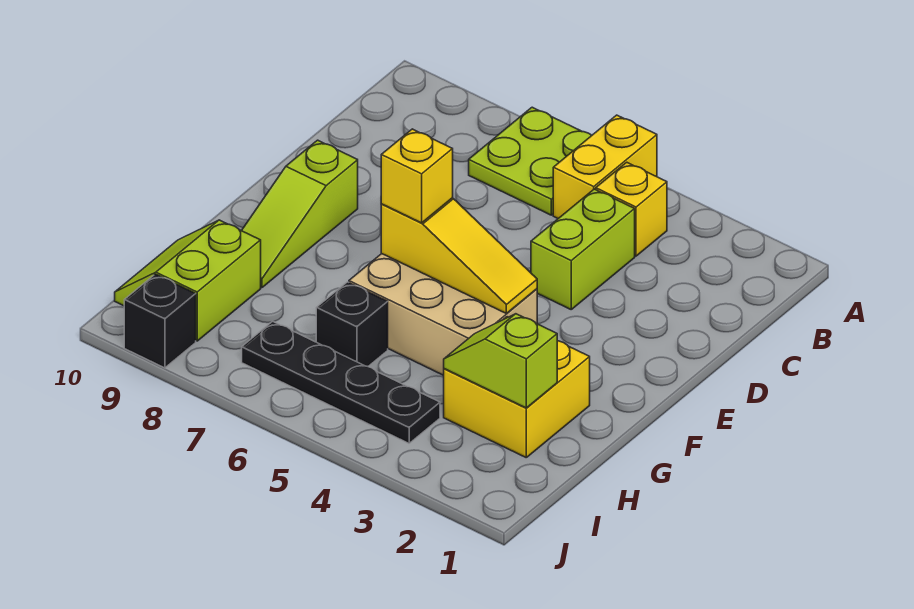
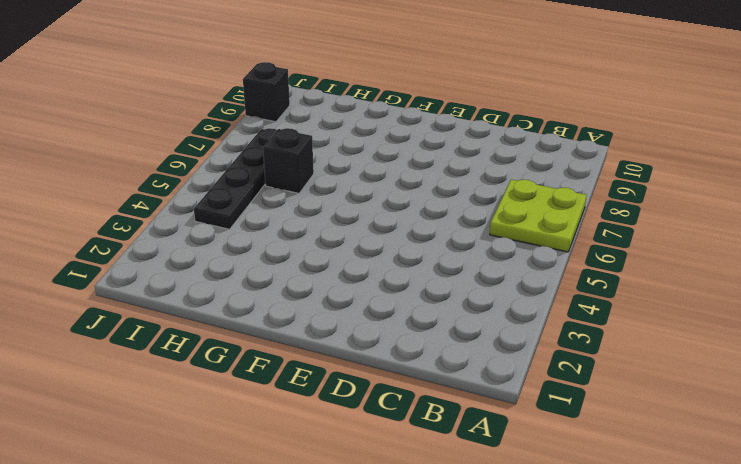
none -> yellow brick A5:B5 level 1
none -> yellow brick B4 level 1
none -> lime brick C4:D4 level 1

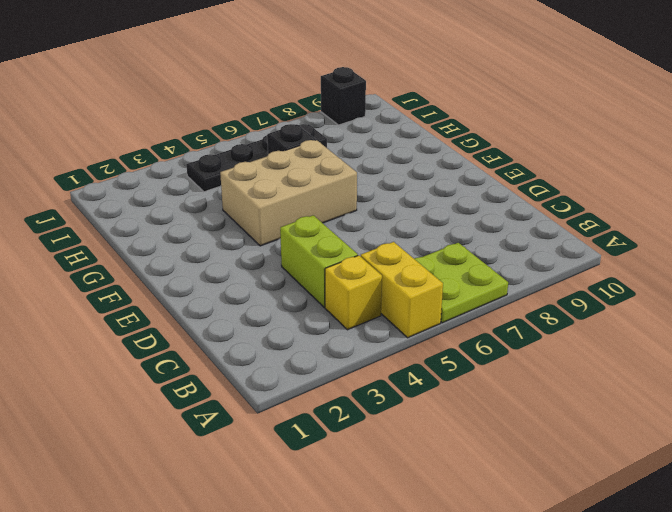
none -> lime slope E9:G9 level 1 top E
none -> yellow brick G2:H3 level 1
none -> lime slope H9:I10 level 1 top 9

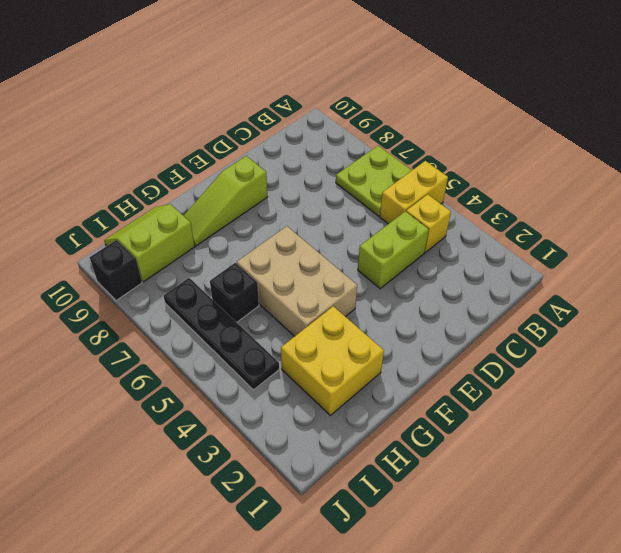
none -> yellow slope F4:F6 level 2 top 6
none -> lime slope H2:H3 level 2 top 2
none -> yellow brick F6 level 3

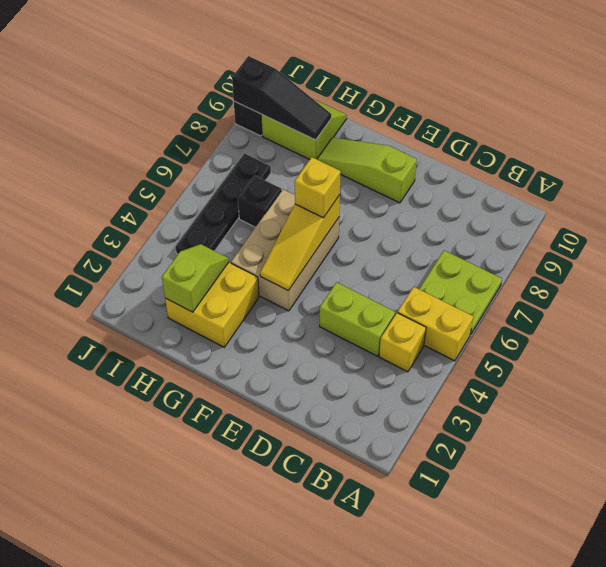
black slope H9:J9 level 2 top J -> none

